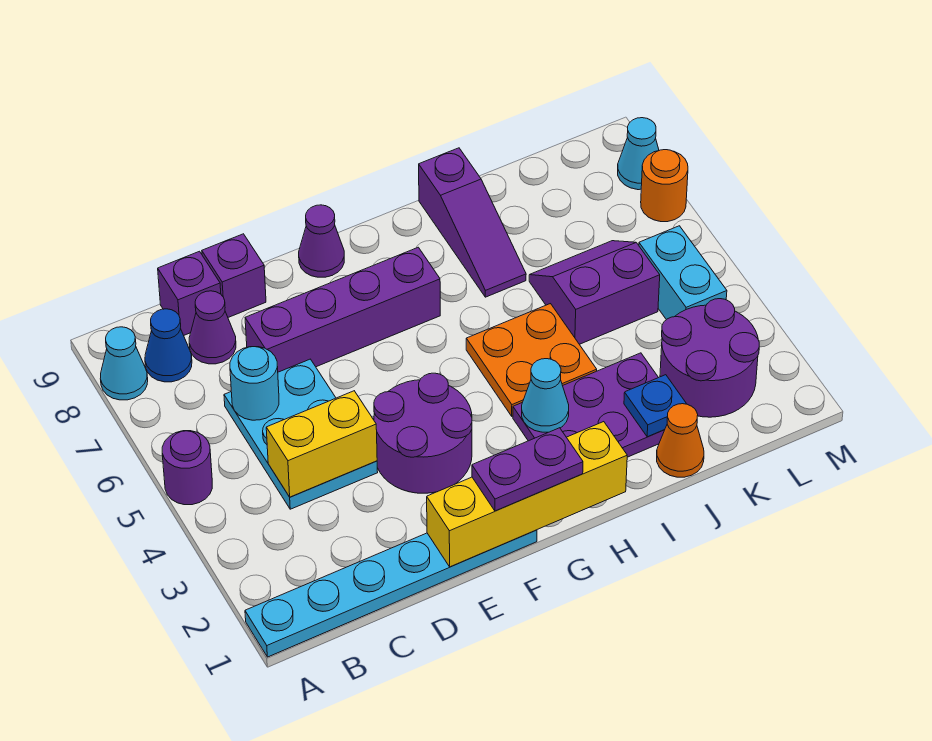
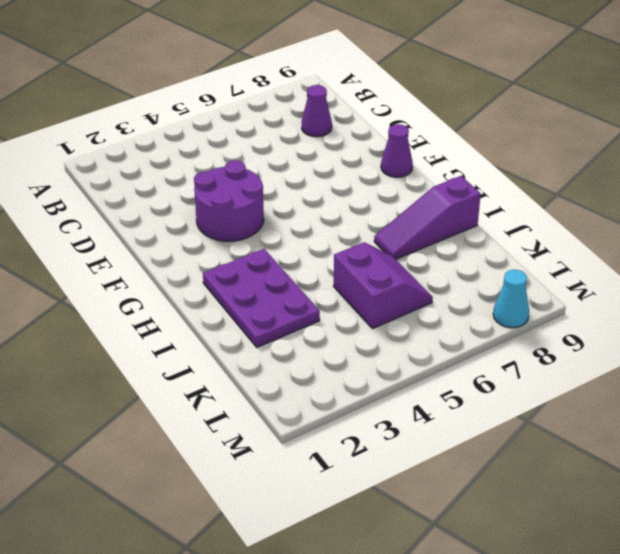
none -> cyan plate A1:F1 level 1
none -> purple round brick A5 level 1
none -> cyan cone A8 level 1

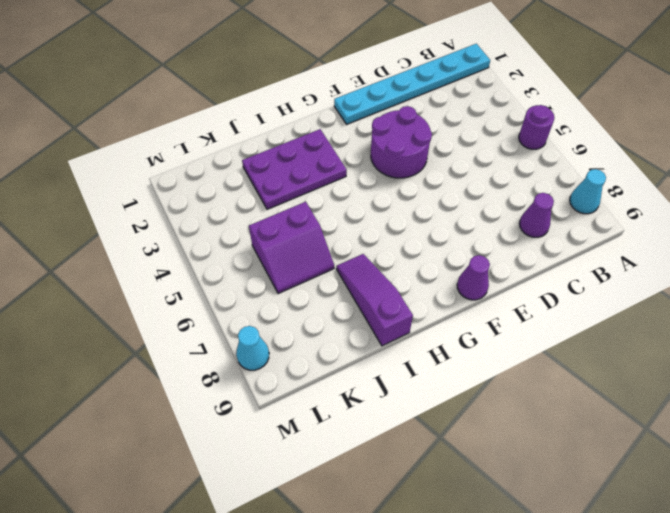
none -> blue cone B8 level 1
none -> cyan plate C4:D6 level 1
none -> purple brick C9 level 1

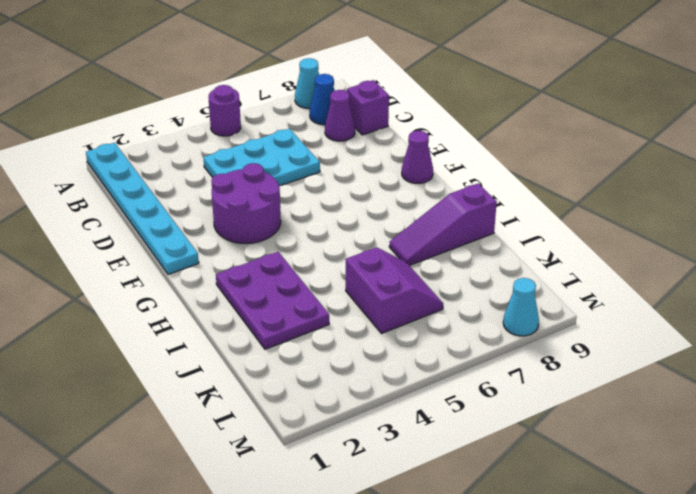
none -> purple brick D7:G7 level 1
none -> purple brick D9 level 1
none -> orange plate H4:I5 level 1

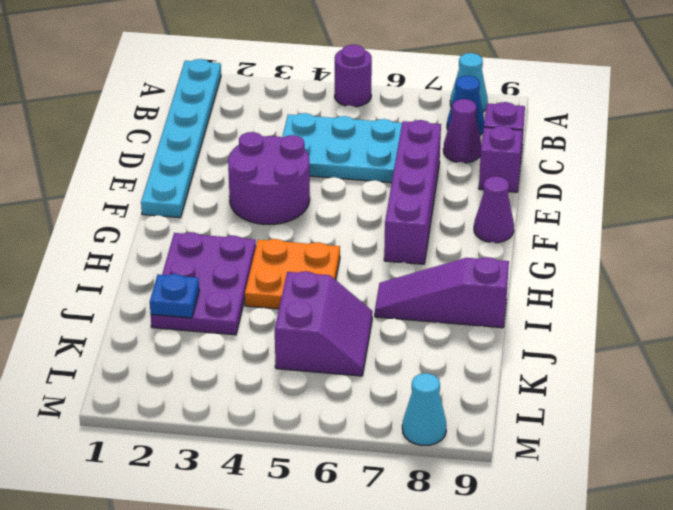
none -> orange cone J1 level 1
none -> purple round brick K2:L3 level 1
none -> cyan brick L4:L5 level 1

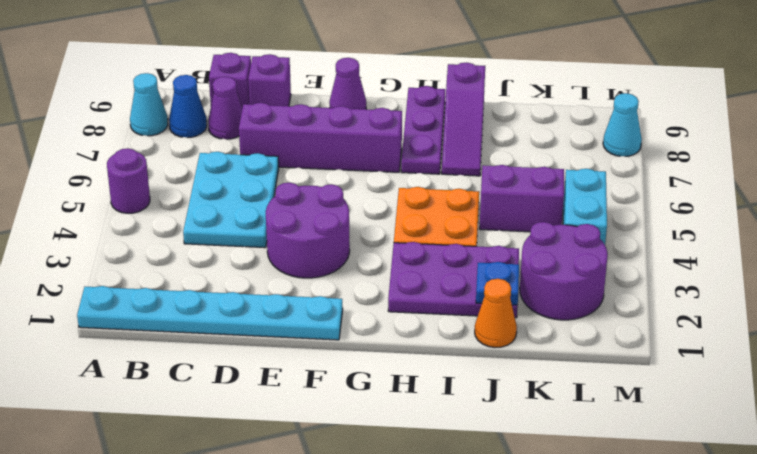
purple plate H7:H9 level 1 -> none
none -> orange round brick M7 level 1
none -> yellow brick C4:D4 level 2
none -> cyan round brick C6 level 2

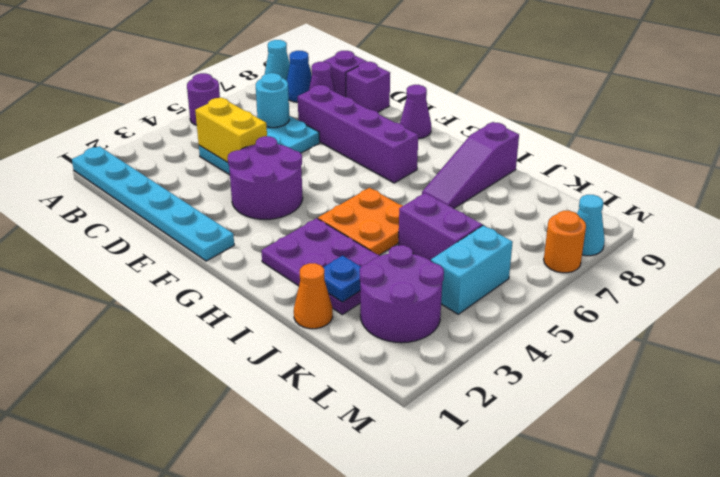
none -> yellow brick E1:H1 level 2
none -> cyan cone H3 level 2
none -> purple plate F1:G1 level 3

